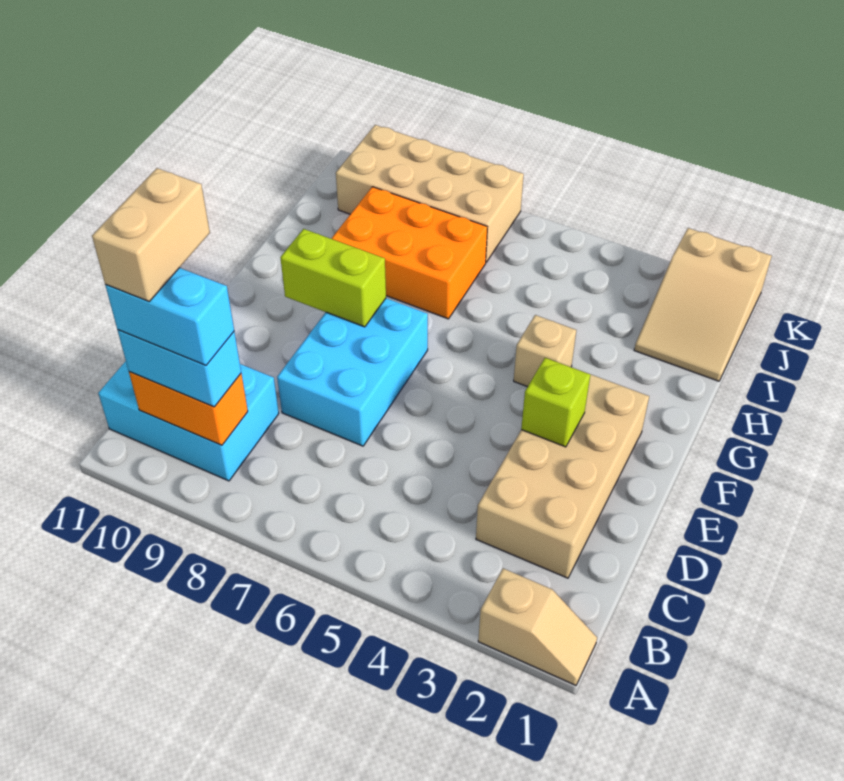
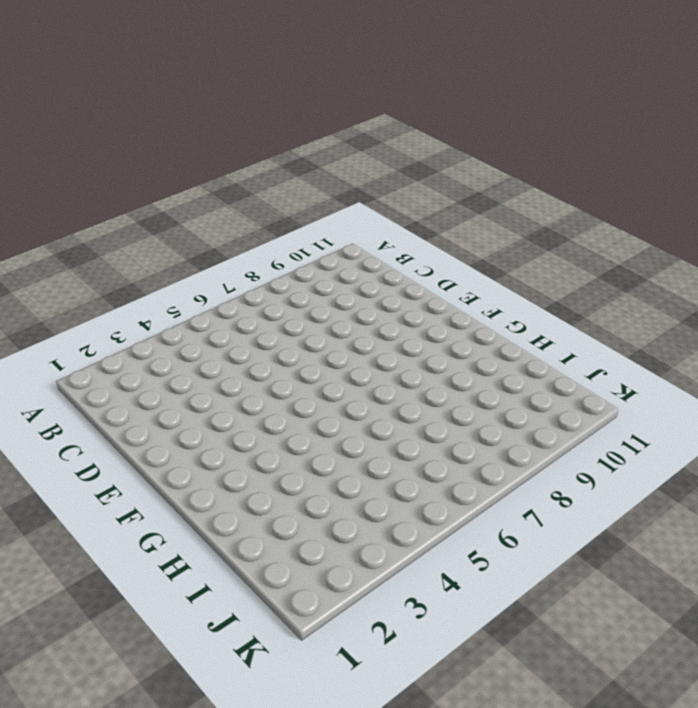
none -> tan slope A1:A2 level 1 top 2
none -> cyan brick B9:C11 level 1
none -> tan brick C2:F3 level 1

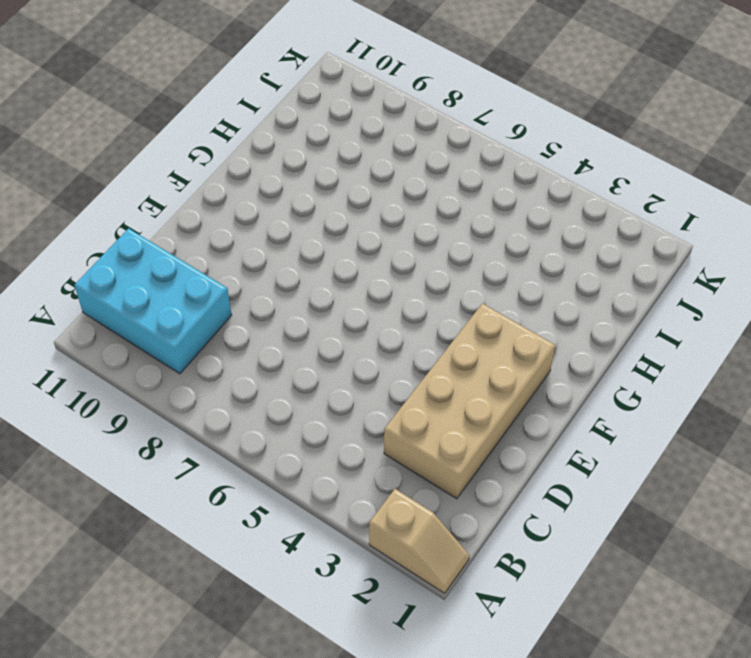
none -> cyan brick D7:F8 level 1
none -> tan brick G4 level 1
none -> orange brick H7:I9 level 1

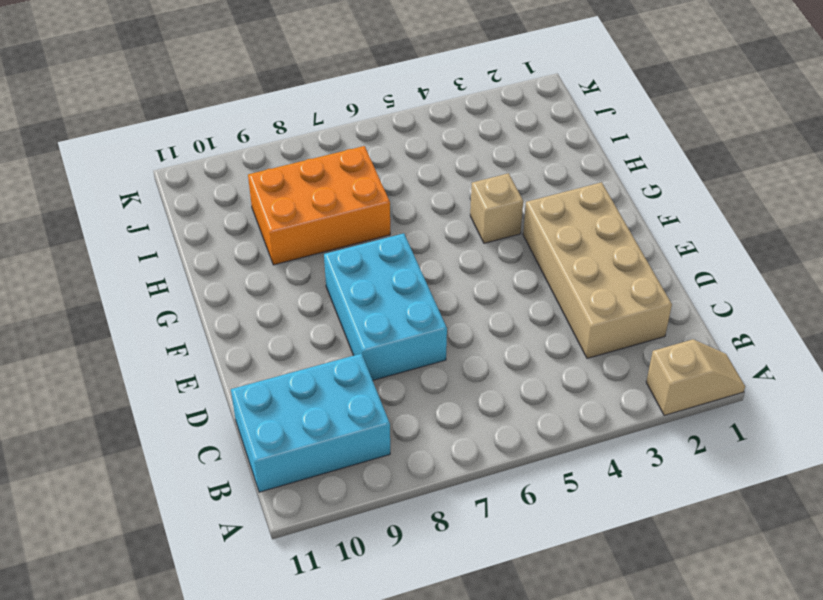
none -> tan slope I1:K2 level 1 top K
none -> tan brick J7:K10 level 1
none -> orange brick B9:B10 level 2

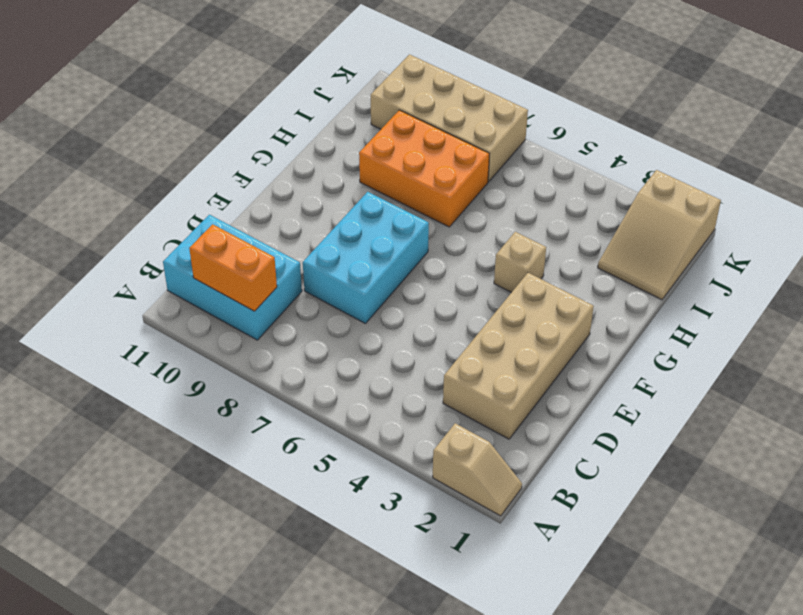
none -> lime brick E3 level 2
none -> lime brick F8:F9 level 2
none -> cyan brick B9:B10 level 3

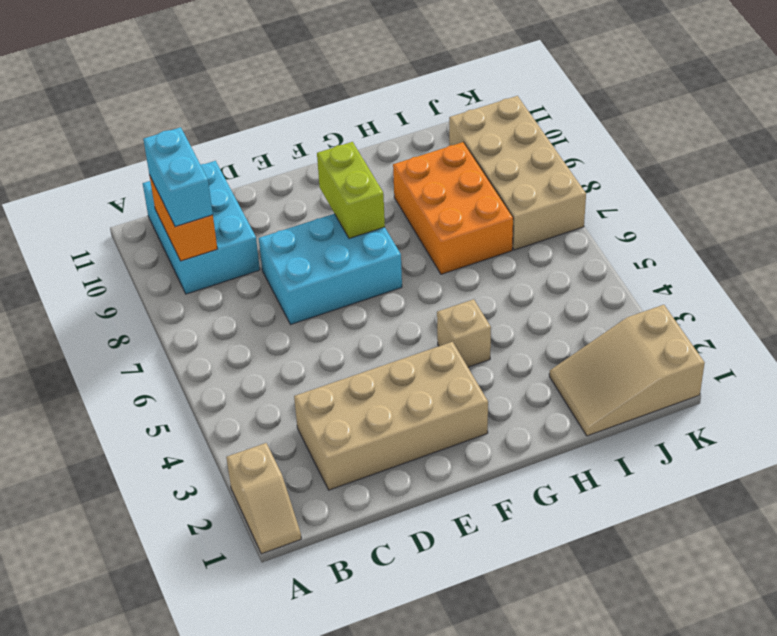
none -> lime brick E3 level 2
none -> cyan brick B9:B10 level 4
none -> tan brick B10:C10 level 5

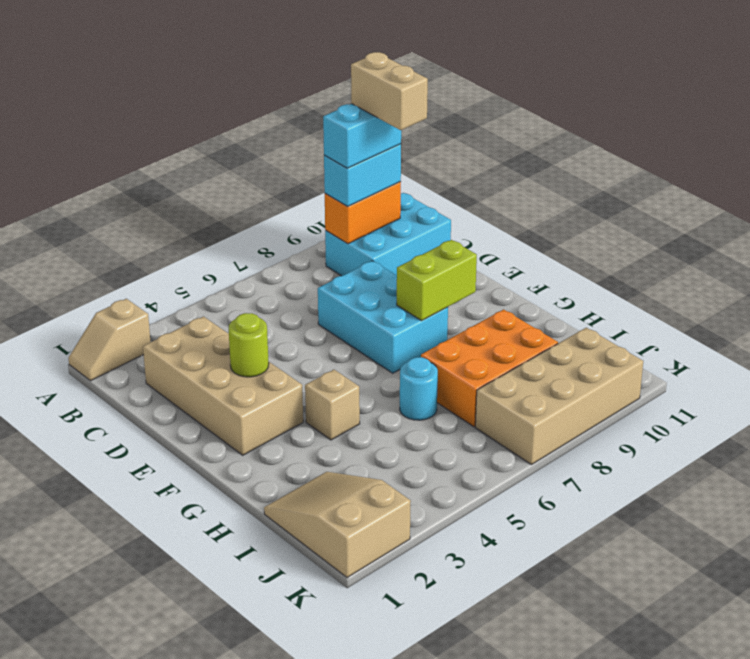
lime round brick E3 level 2 -> lime brick E3 level 2
cyan round brick H6 level 1 -> none

